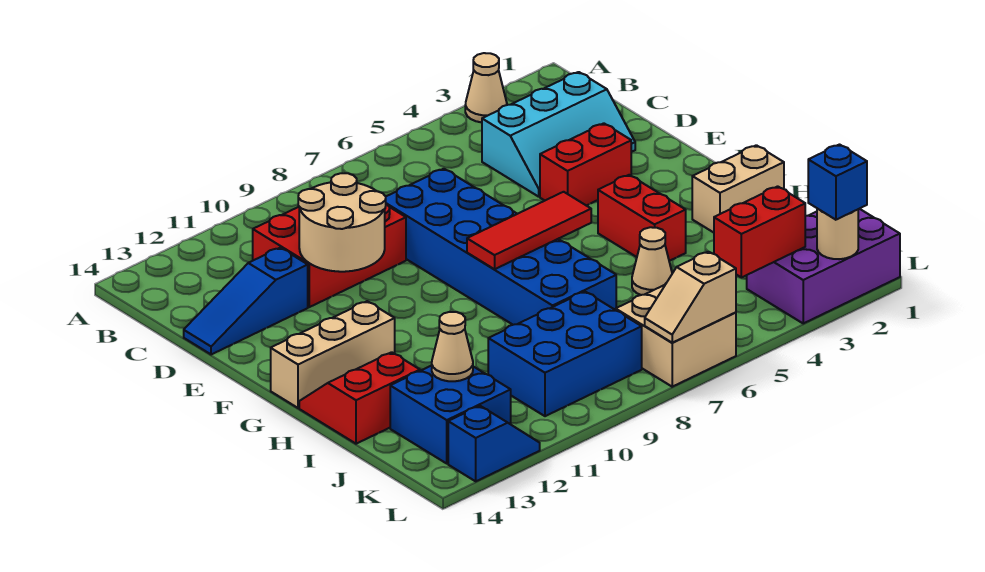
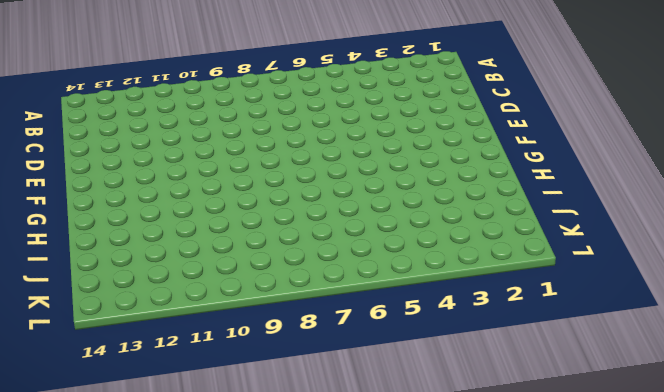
none -> tan cone A3 level 1
none -> cyan slope C2:D4 level 1 top C
none -> red brick C9:D11 level 1

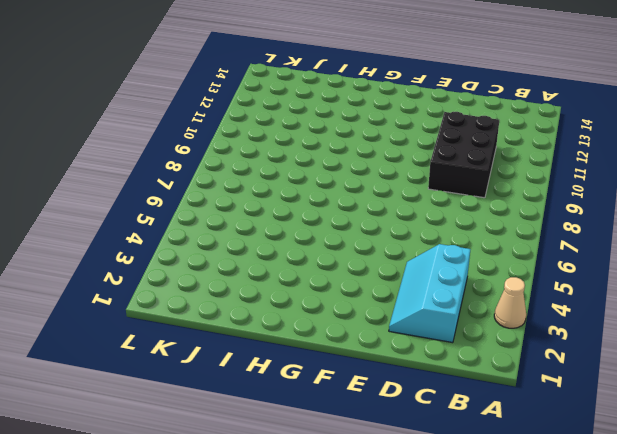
black brick C9:D11 level 1 -> red brick C9:D11 level 1
none -> blue brick D7:I8 level 1
none -> blue slope D12:D14 level 1 top 12
none -> red brick E3:E4 level 1

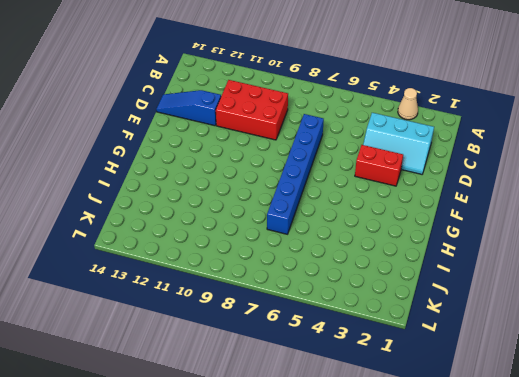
blue brick D7:I7 level 1 -> blue brick D7:I8 level 1
none -> red brick G4:H4 level 1
none -> tan brick G12:G14 level 1
none -> tan brick H1:H2 level 1

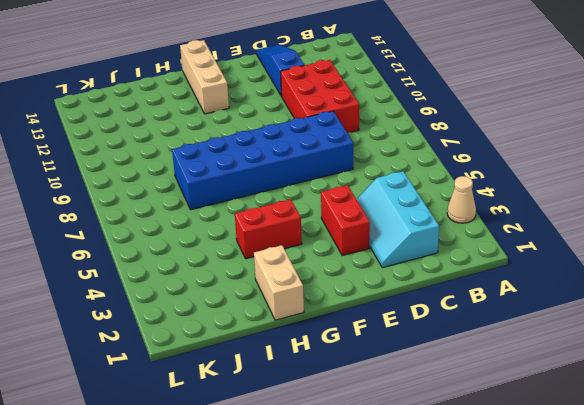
none -> red slope H13:I14 level 1 top I
none -> tan cone I5 level 1
none -> blue brick J8:K10 level 1

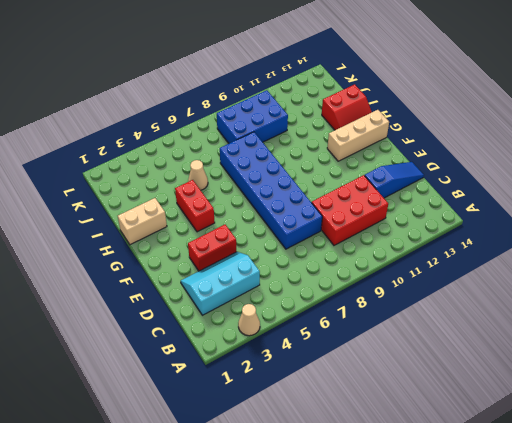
none -> blue brick J12:K13 level 1
none -> purple brick K1:L3 level 1
none -> tan brick K6:L7 level 1

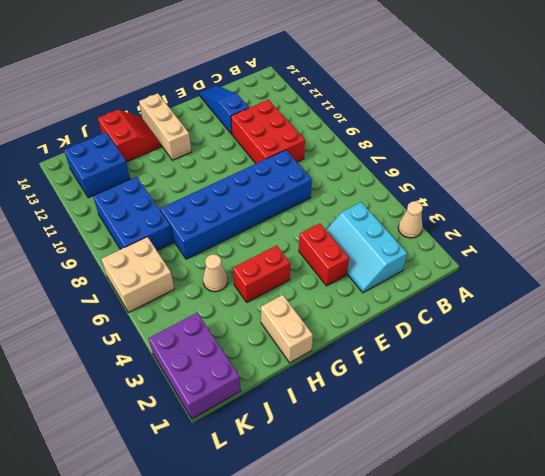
none -> blue slope L12:L13 level 1 top 13
none -> tan round brick D10:E11 level 2
none -> red tile G6:G8 level 2

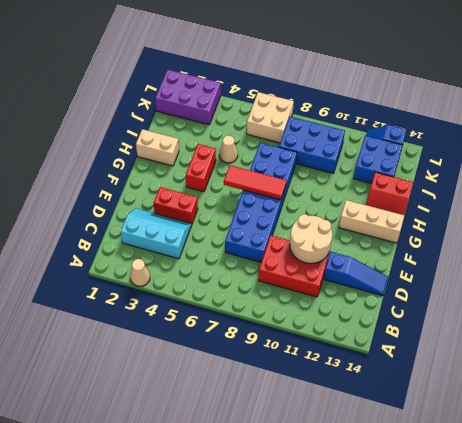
none -> tan cone J12 level 2
none -> red brick K3:K4 level 2
none -> tan round brick L2 level 2

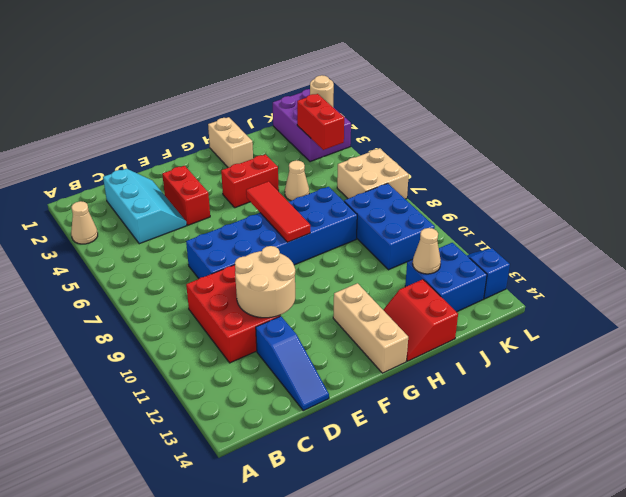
none -> tan slope L6:L7 level 2 top 6
none -> blue brick L2 level 3

